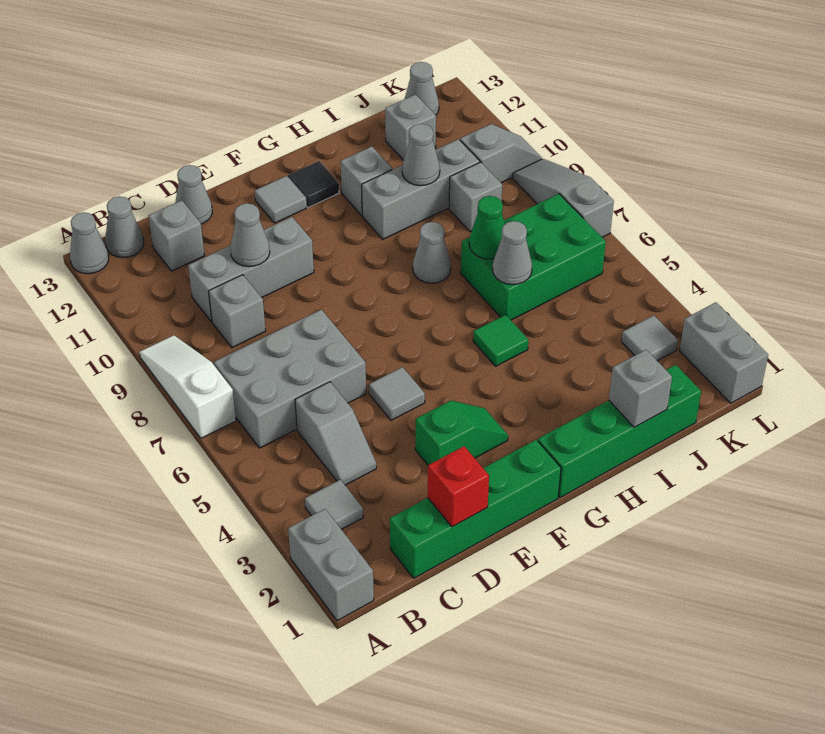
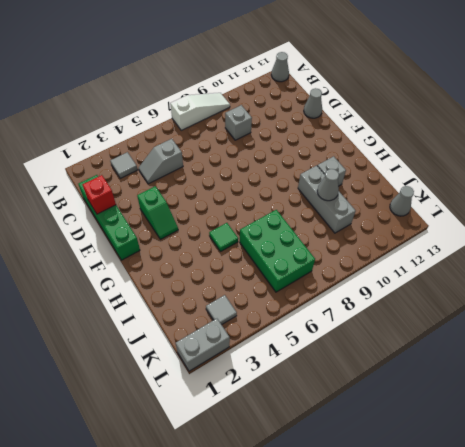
none -> grey brick A1:A2 level 1
none -> grey brick B6:D7 level 1
none -> grey cone B13 level 1
none -> grey brick C10:E10 level 1

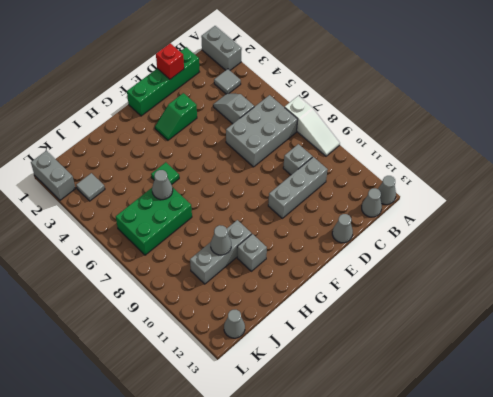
none -> grey brick C12 level 1
none -> grey tile E5 level 1
none -> grey tile F12 level 1
none -> green brick G1:J1 level 1

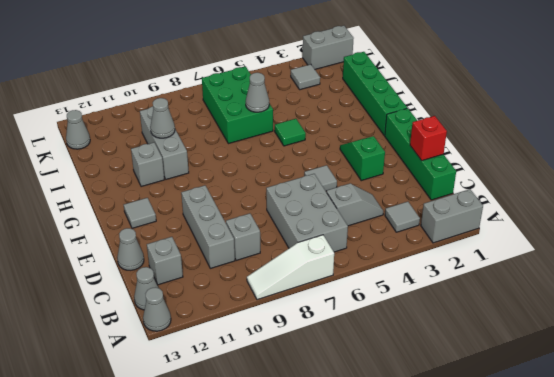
none -> black tile G12 level 1
none -> grey cone H8 level 1
none -> grey brick J9 level 1
none -> grey brick J12 level 1

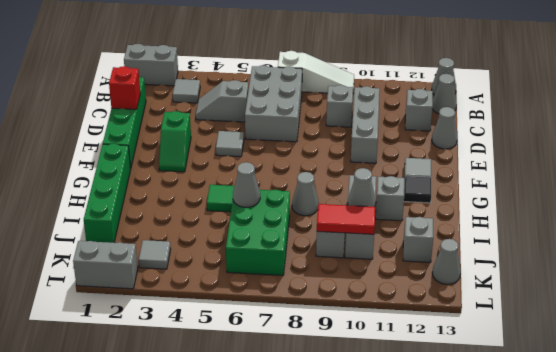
red tile J9:J10 level 2 -> none
none -> grey slope K10:L10 level 1 top K
none -> grey slope L7:L9 level 1 top 7
none -> grey cone D10 level 2
none -> grey brick I1 level 2

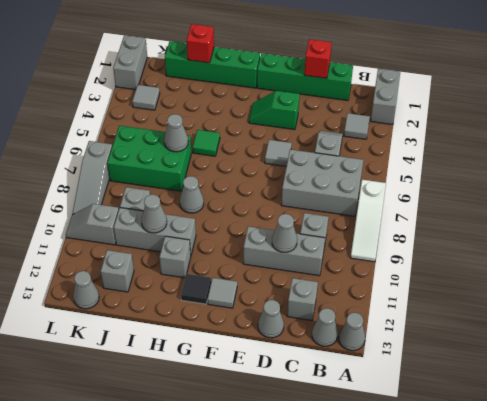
red brick I1 level 2 -> grey brick I1 level 2
none -> green cone I7 level 2

